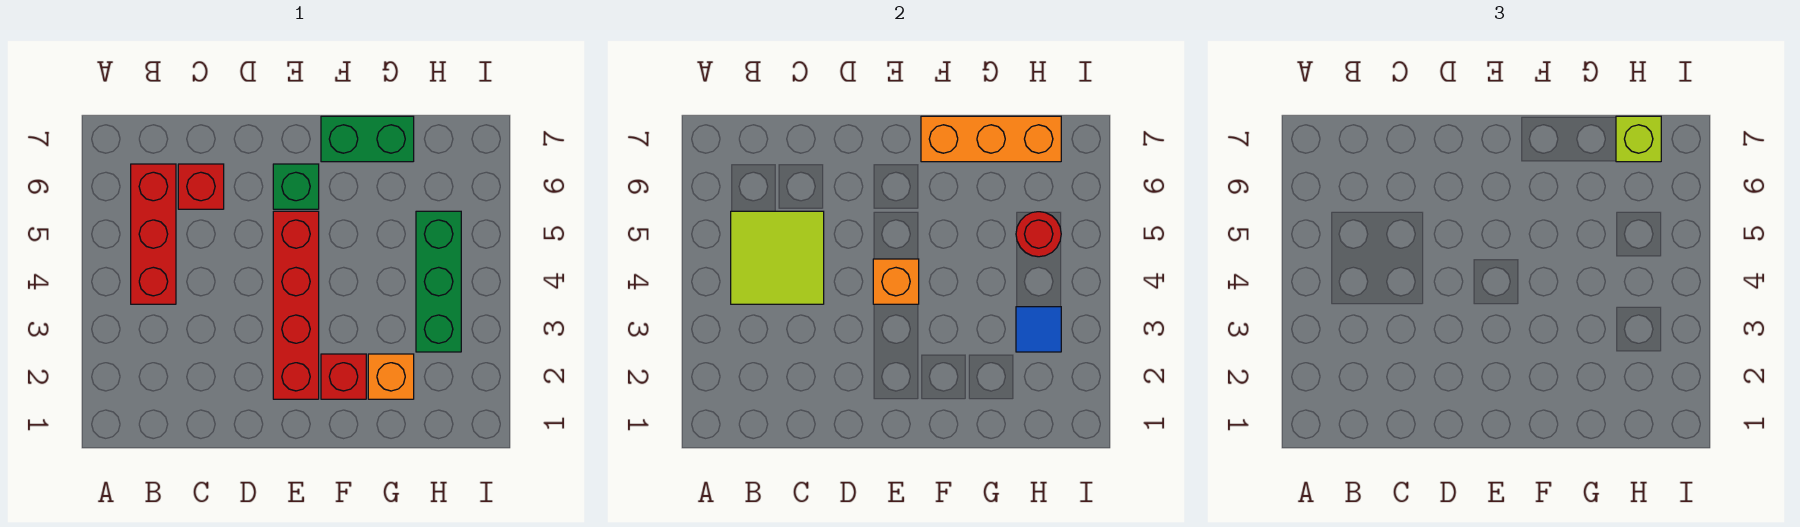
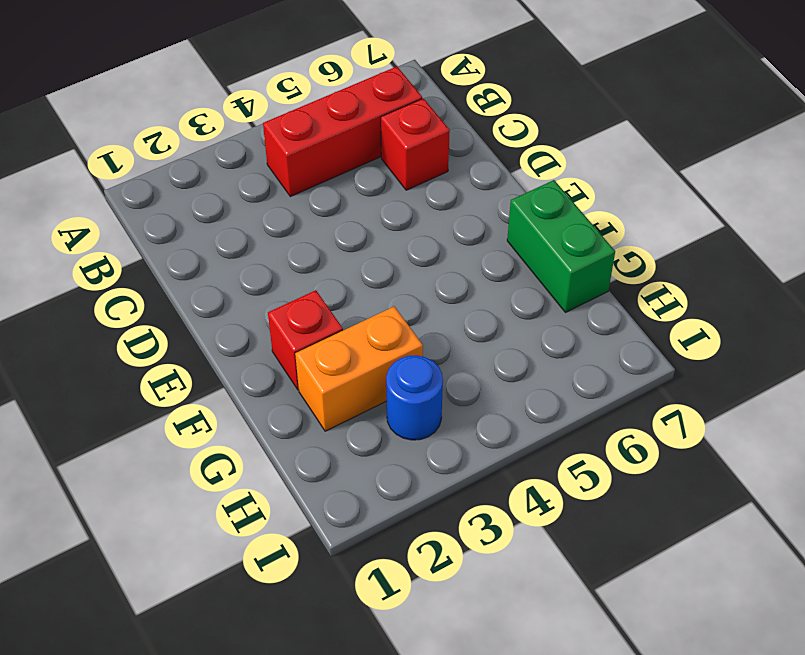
orange brick G2:G3 level 1 -> orange brick G2 level 1
blue round brick H3 level 1 -> green brick H3:H5 level 1
none -> red brick E2:E5 level 1
none -> green brick E6 level 1
none -> lime tile B4:C5 level 2

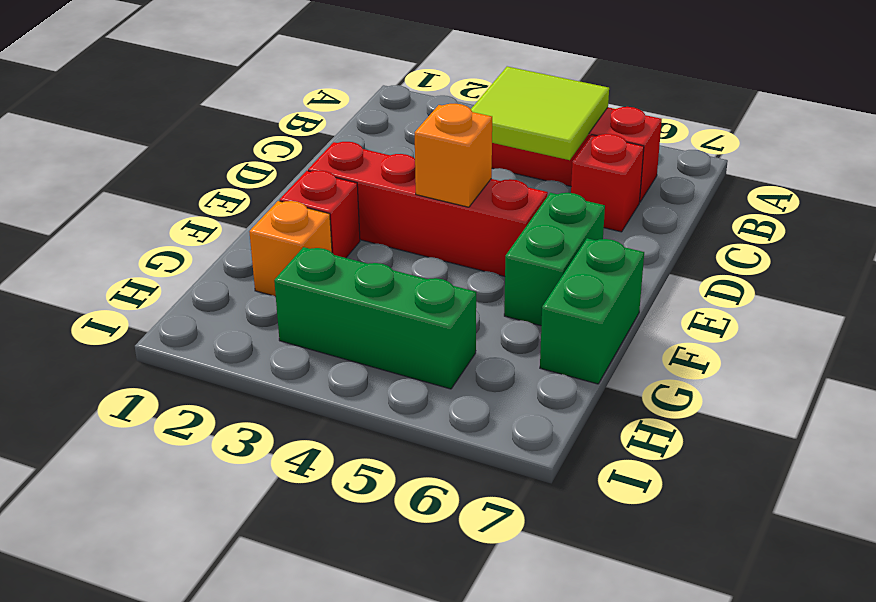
green brick E6:F6 level 1 -> green brick E6 level 1
none -> orange brick F7:H7 level 2
none -> blue tile H3 level 2
none -> red round brick H5 level 2

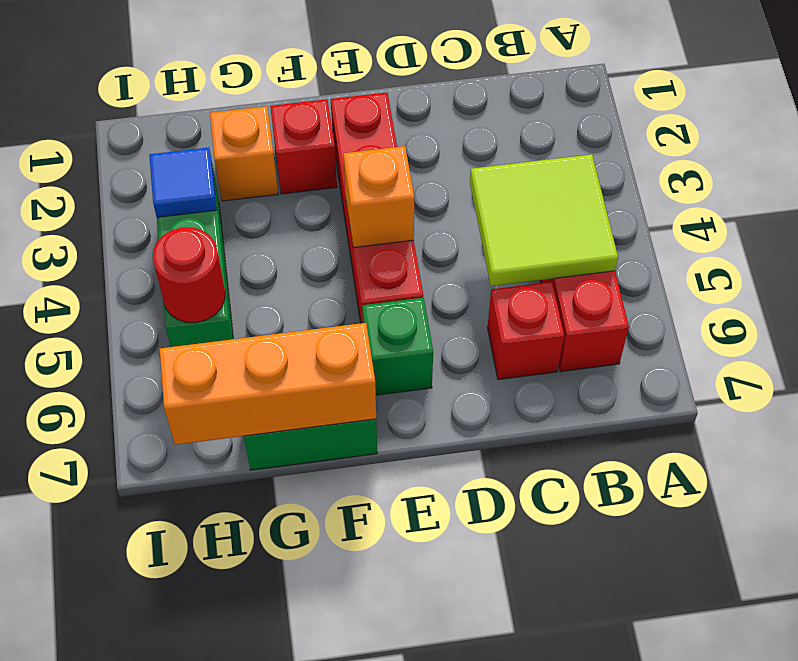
none -> lime brick H7 level 3

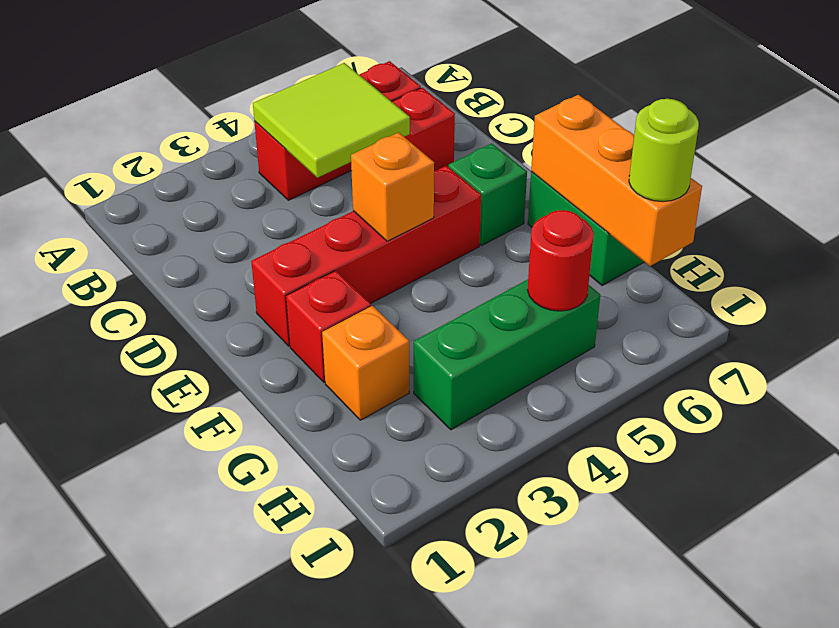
lime round brick H7 level 3 -> lime brick H7 level 3
none -> blue tile H3 level 2

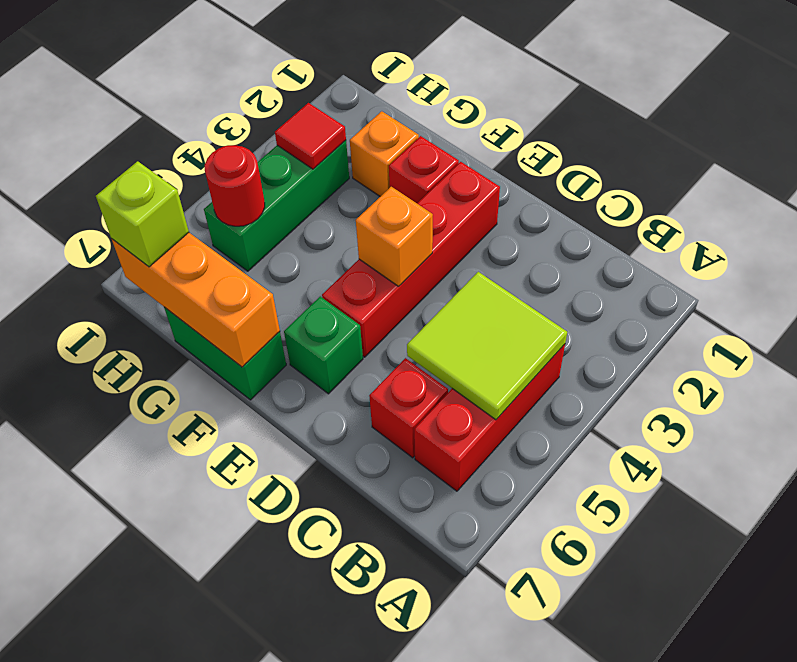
red tile H3 level 2 -> blue tile H3 level 2

